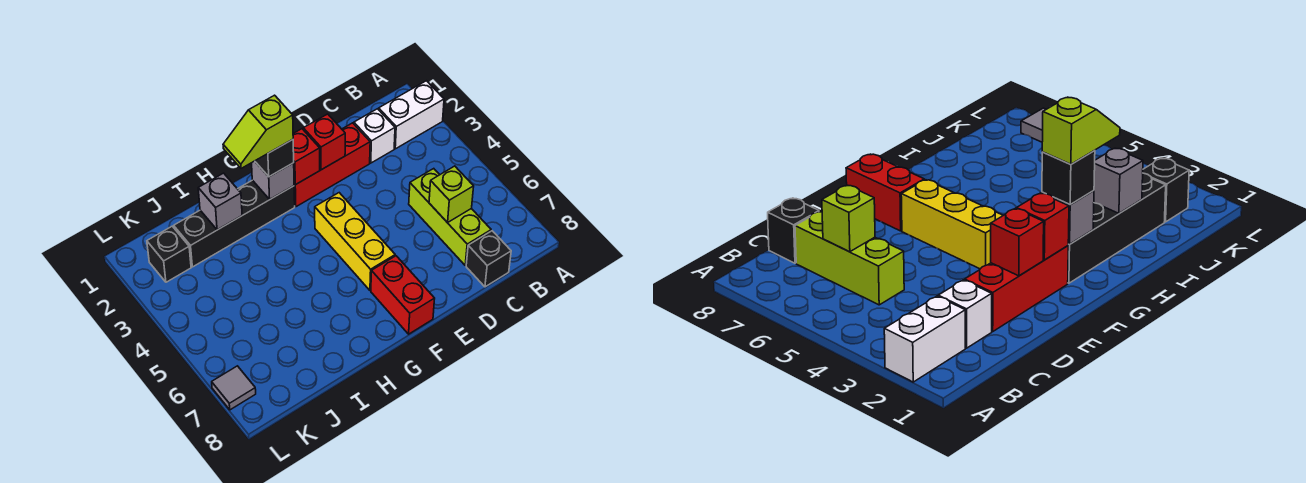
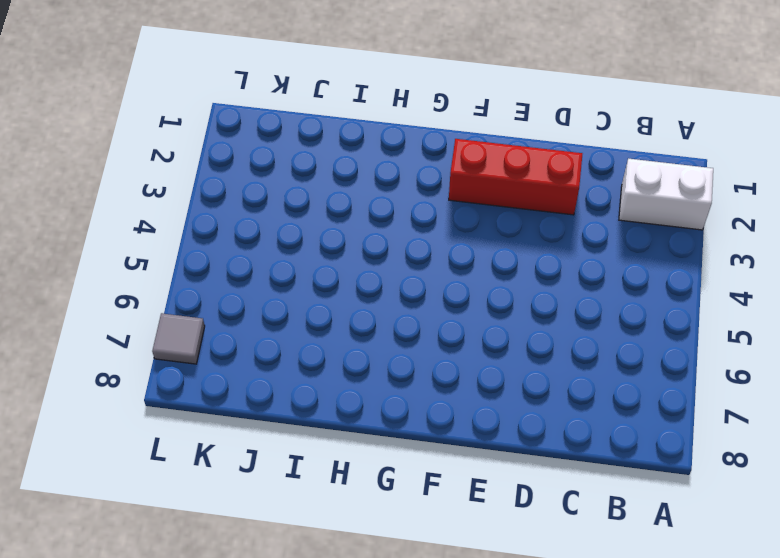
none -> white brick C2 level 1
none -> lime brick C5:C7 level 1
none -> black brick C8 level 1

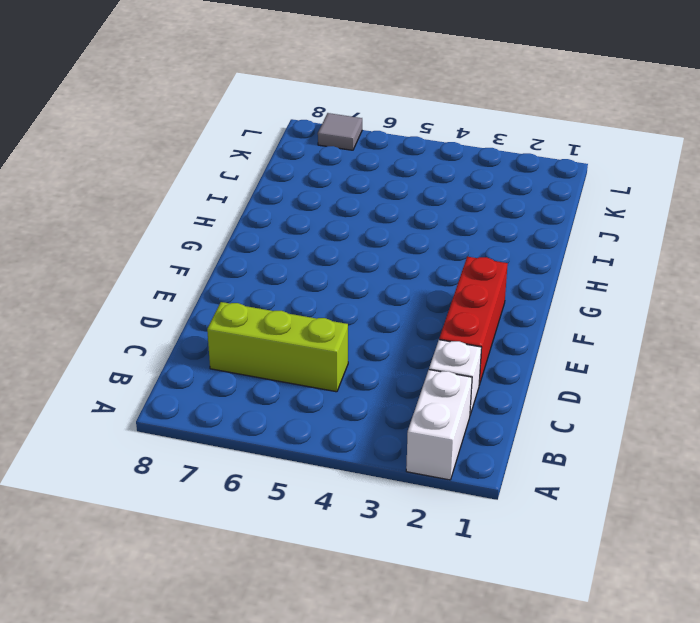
none -> black brick C8 level 1
none -> yellow brick F4:F6 level 1
none -> red brick F7:F8 level 1

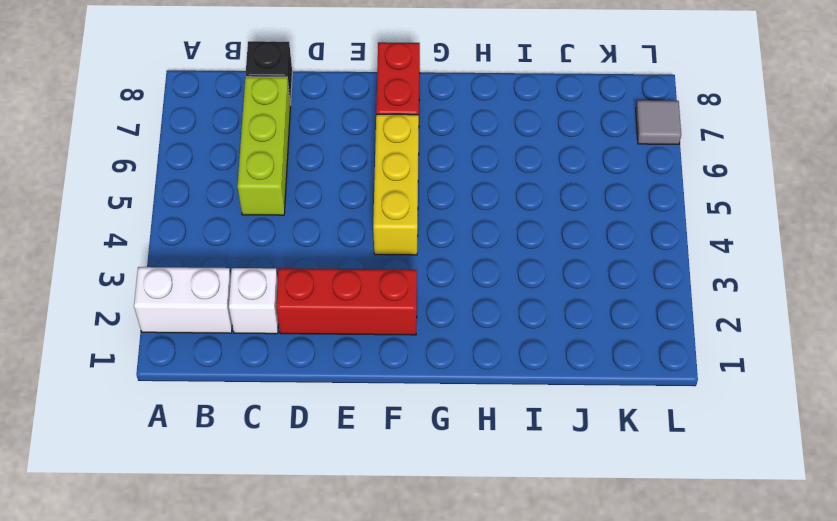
none -> black brick G2:J2 level 1
none -> black brick K2 level 1
none -> lime brick C6 level 2

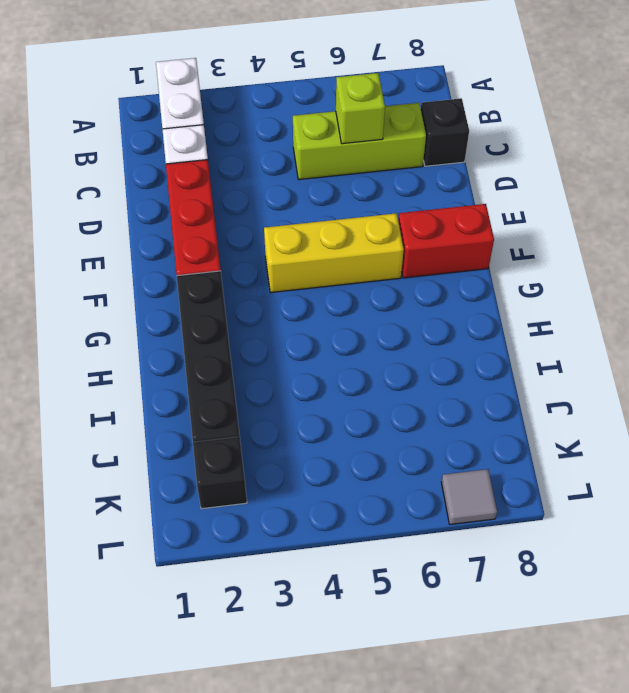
none -> red brick E2 level 2
none -> red brick F2 level 2
none -> grey brick G2 level 2

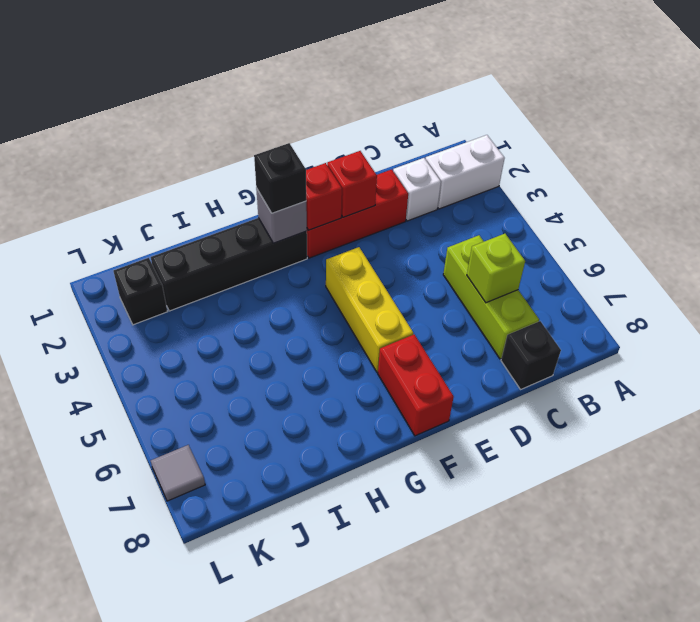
none -> grey brick I2 level 2
none -> lime slope G2:H2 level 4 top G

